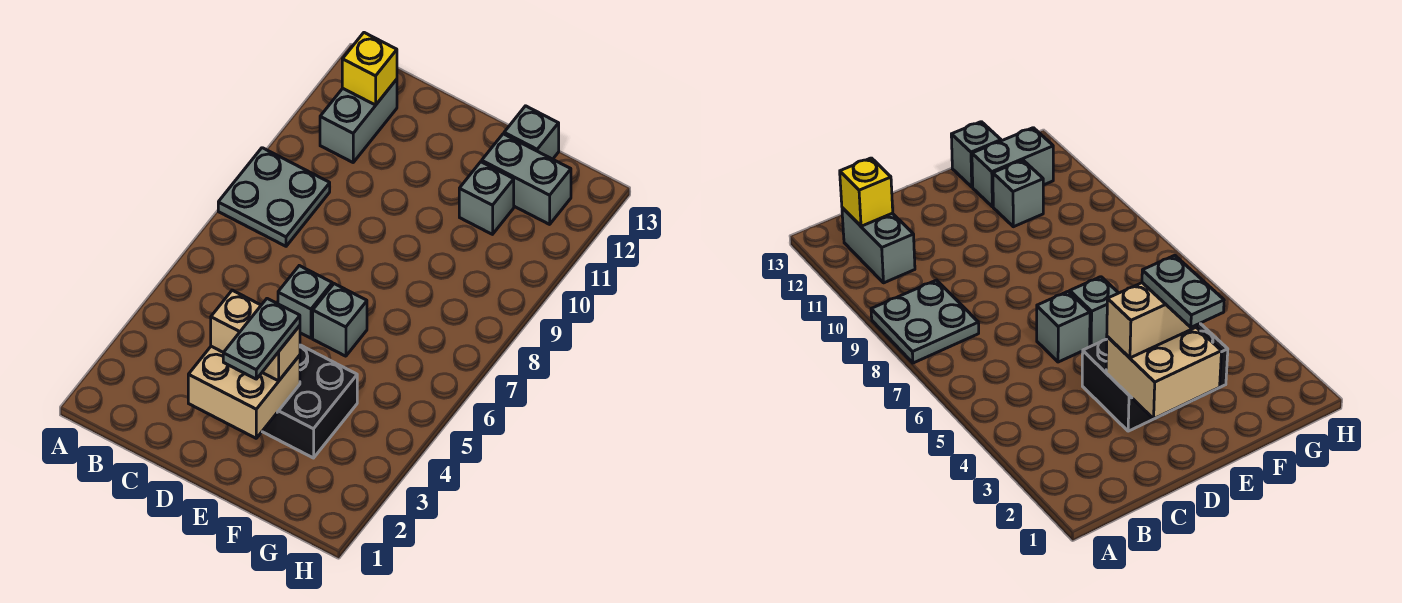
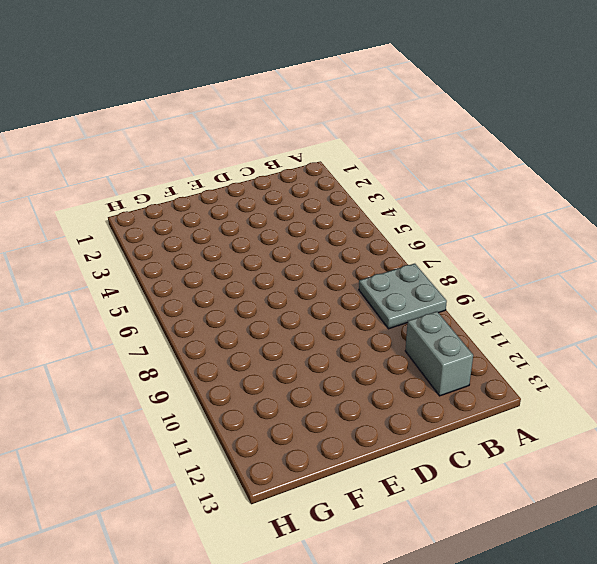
none -> black brick D3:F4 level 1
none -> grey brick D6 level 1
none -> grey brick E6 level 1

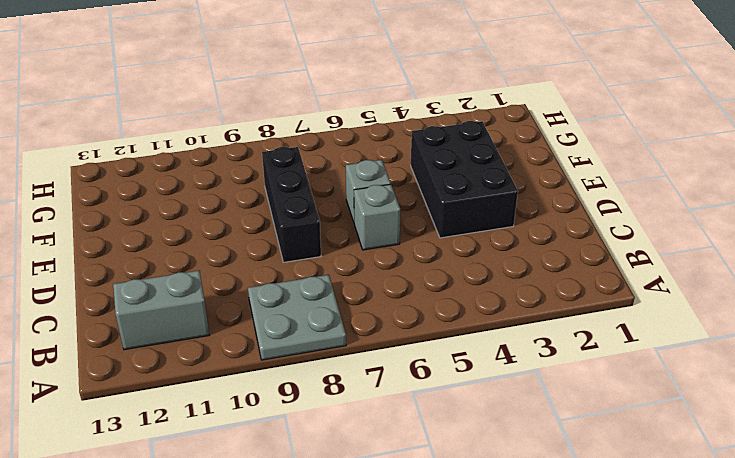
black brick D8:F8 level 1 -> none
none -> grey brick F11 level 1
none -> grey brick F12:G12 level 1
none -> grey brick F13 level 1

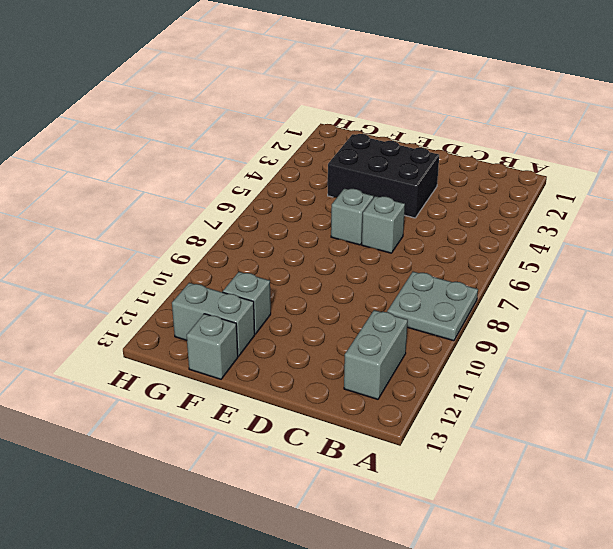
none -> yellow brick B12 level 2
none -> tan brick D2:E3 level 2
none -> tan brick D3:E3 level 3

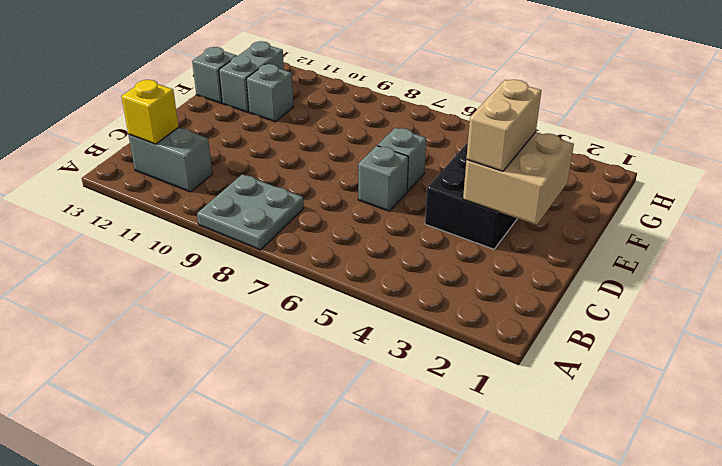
none -> grey plate E2:E3 level 4

